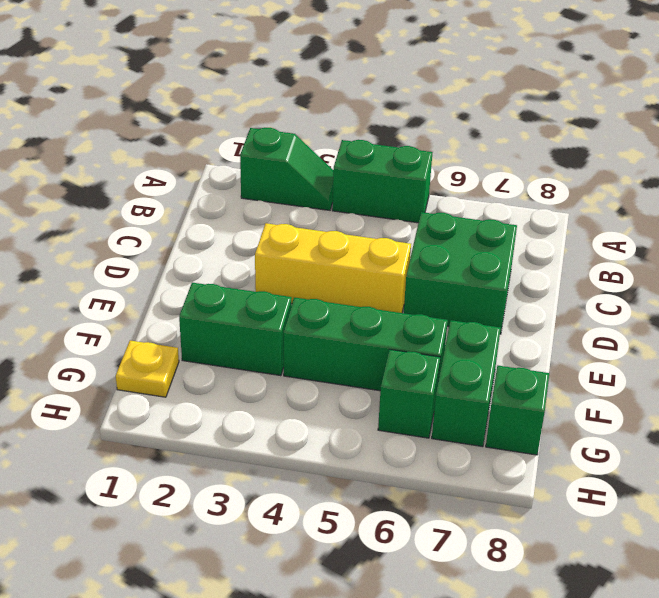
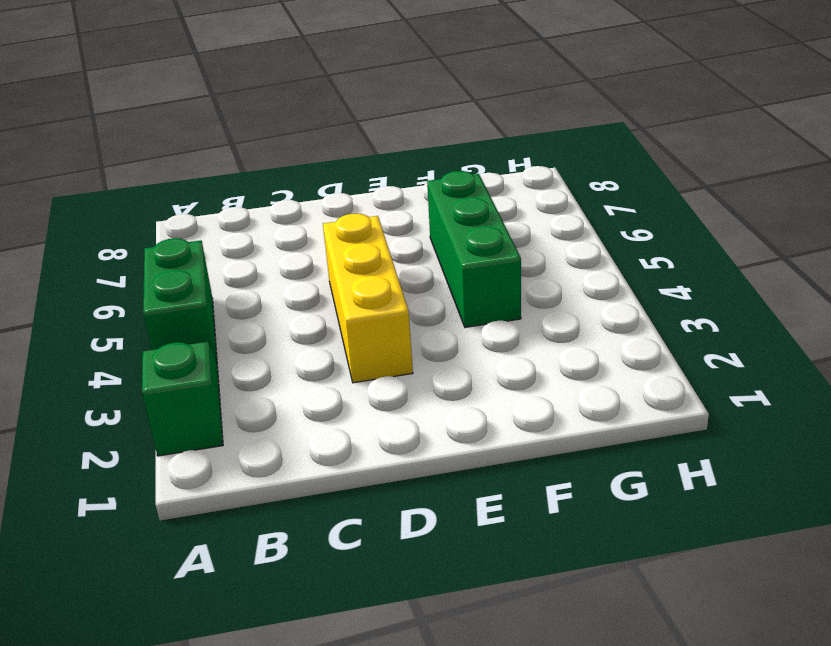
none -> green brick C6:D7 level 1
none -> green brick F2:F3 level 1

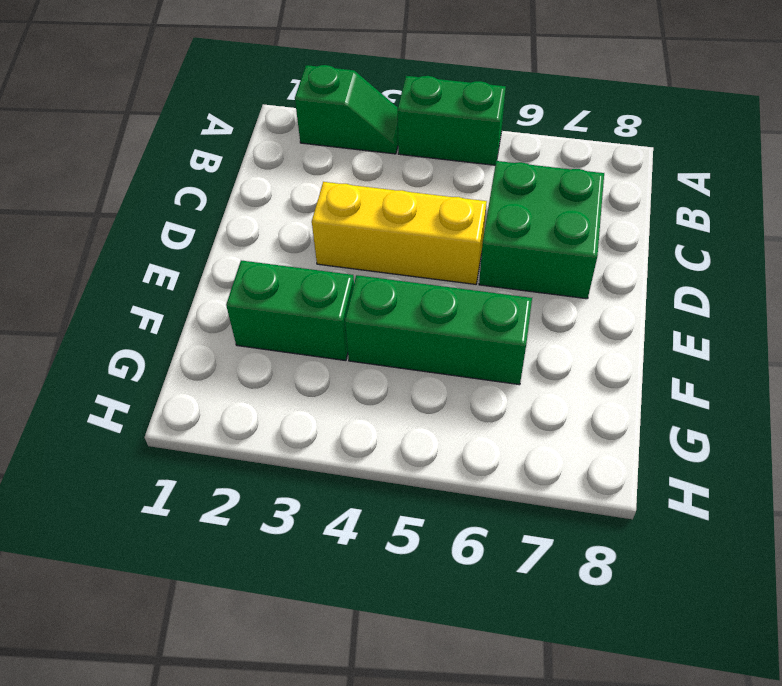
none -> green brick F7:G7 level 1
none -> yellow plate G1 level 1

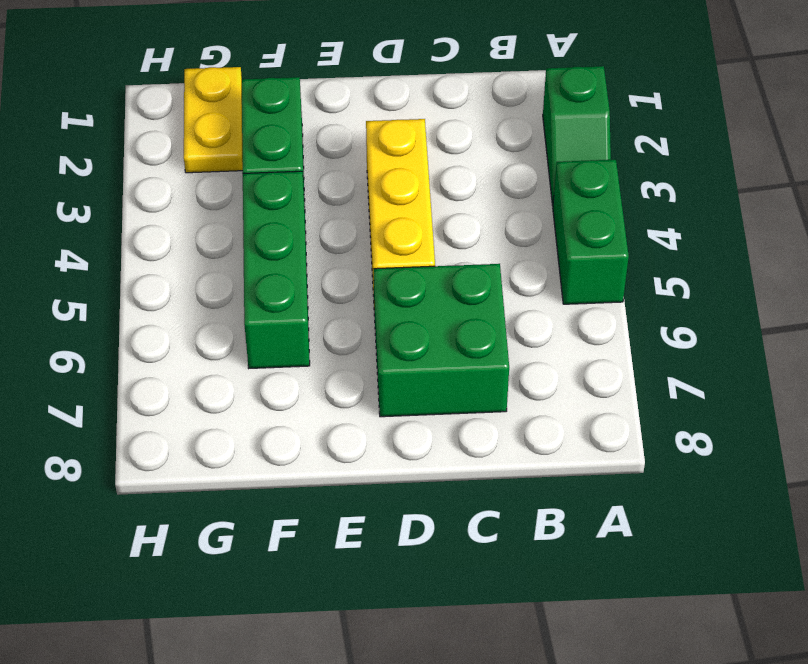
yellow plate G1:G2 level 1 -> yellow plate G1 level 1
none -> green brick F7:G7 level 1
none -> green brick G6 level 1

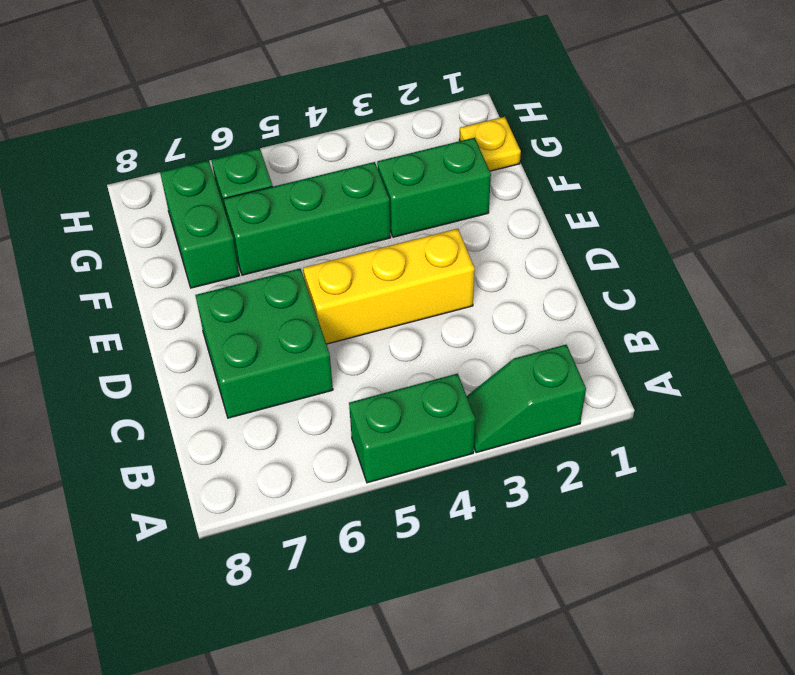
none -> green brick G8 level 1

